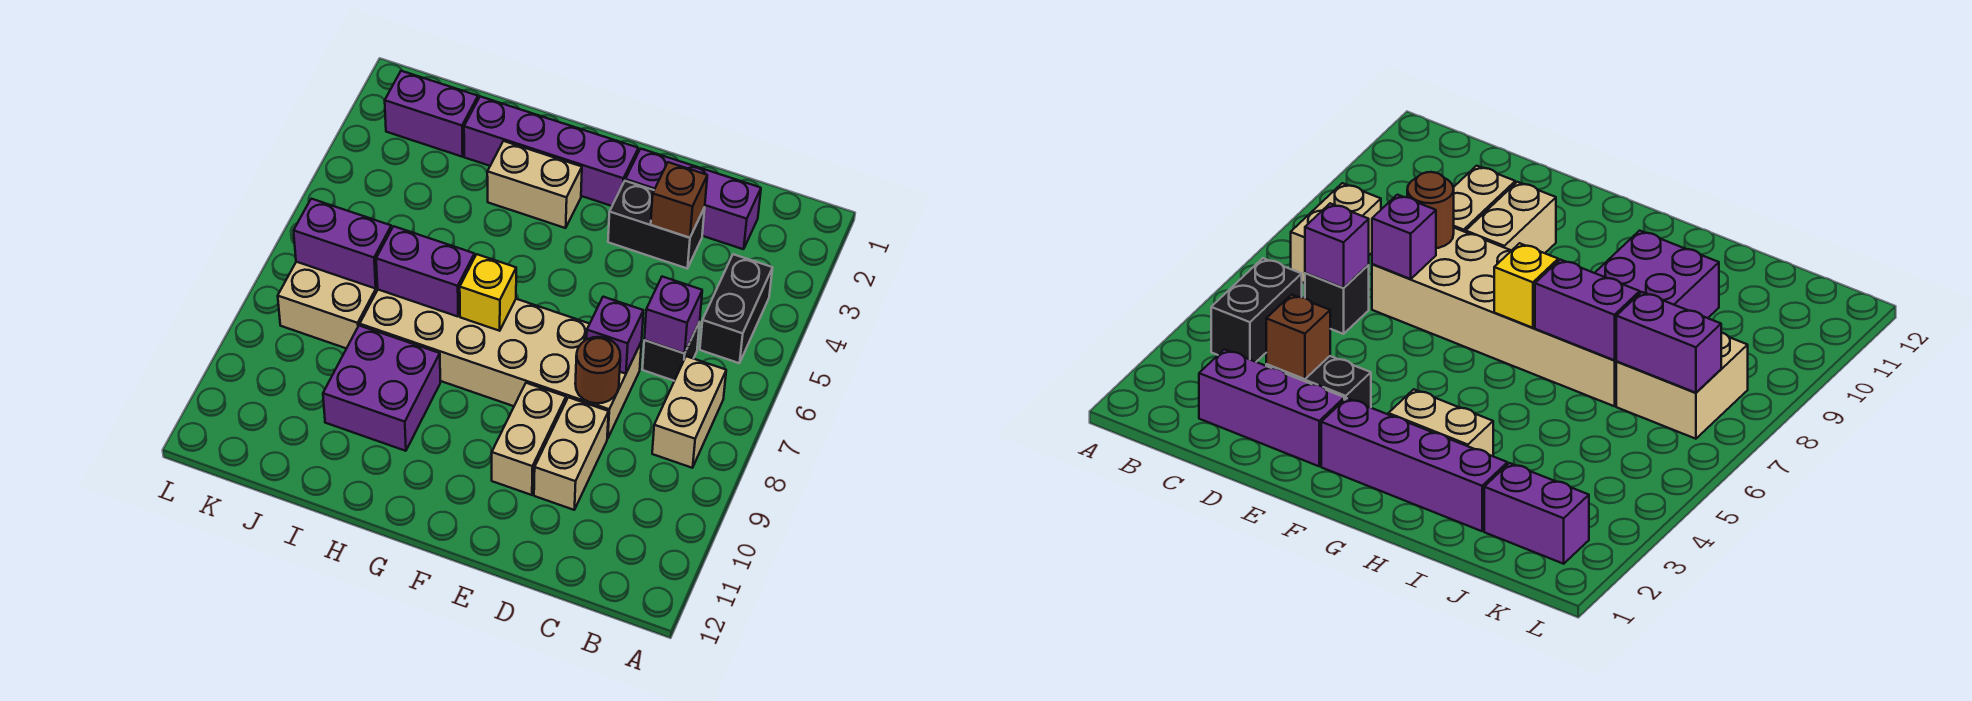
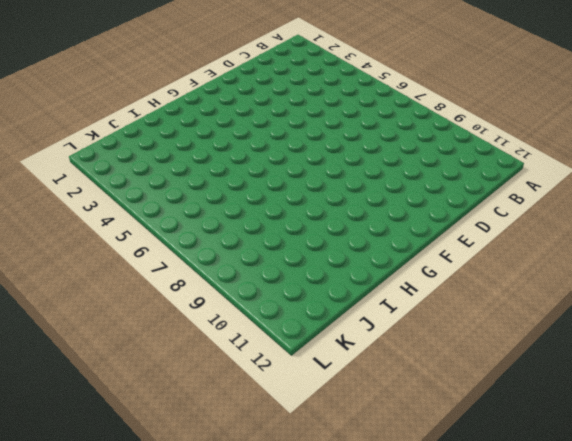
none -> black brick B4:B5 level 1
none -> tan brick B7:B8 level 1
none -> purple brick C2:E2 level 1

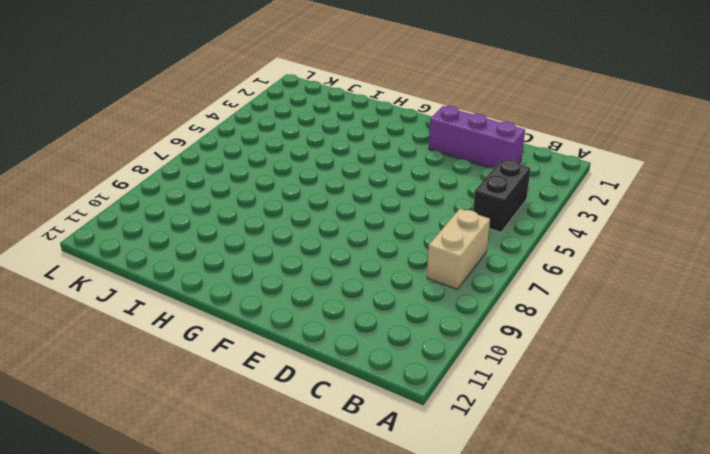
none -> black brick C6 level 1
none -> black brick D3:E3 level 1
none -> tan brick D7:I8 level 1

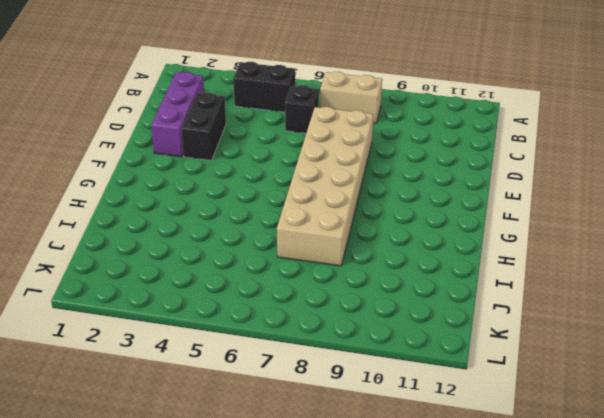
none -> tan brick D9:D10 level 1
none -> tan brick E9:E10 level 1
none -> purple brick F2:I2 level 1

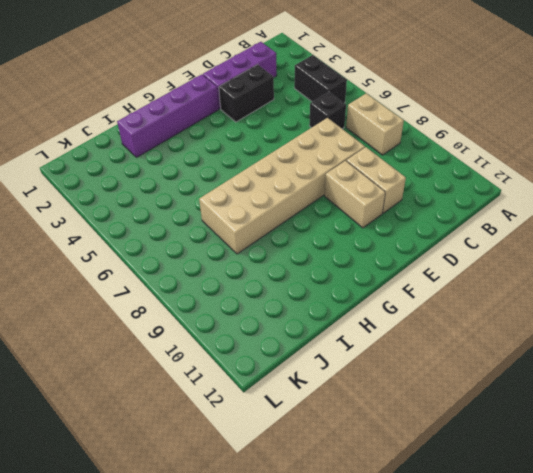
none -> tan brick G3:H3 level 1
none -> purple brick H9:I10 level 1
none -> purple brick J2:K2 level 1

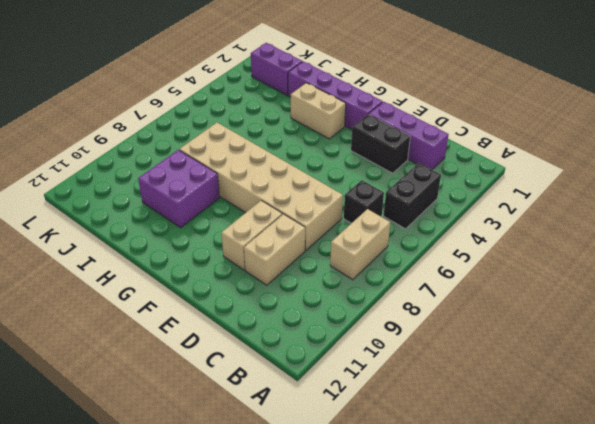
none -> tan brick J7:K8 level 1
none -> purple brick C6 level 2
none -> brown brick D3 level 2

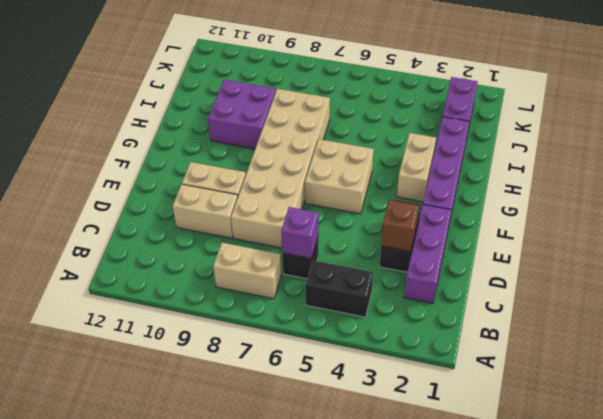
tan brick F5:G6 level 1 -> tan brick J7:K8 level 1
none -> purple brick D7 level 2
none -> brown round brick D8 level 2
none -> yellow brick G7 level 2

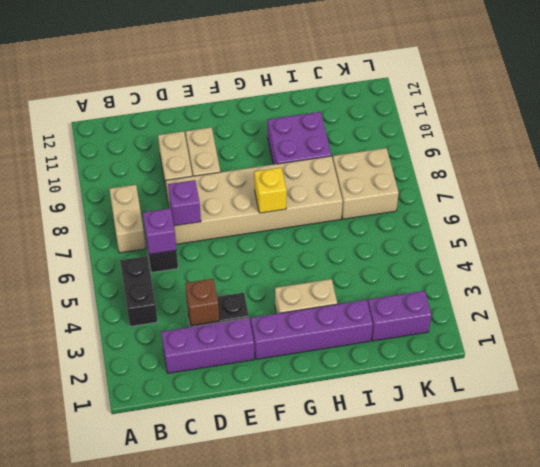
none -> brown round brick D8 level 2
none -> purple brick H7:I7 level 2
none -> purple brick J7:K7 level 2

